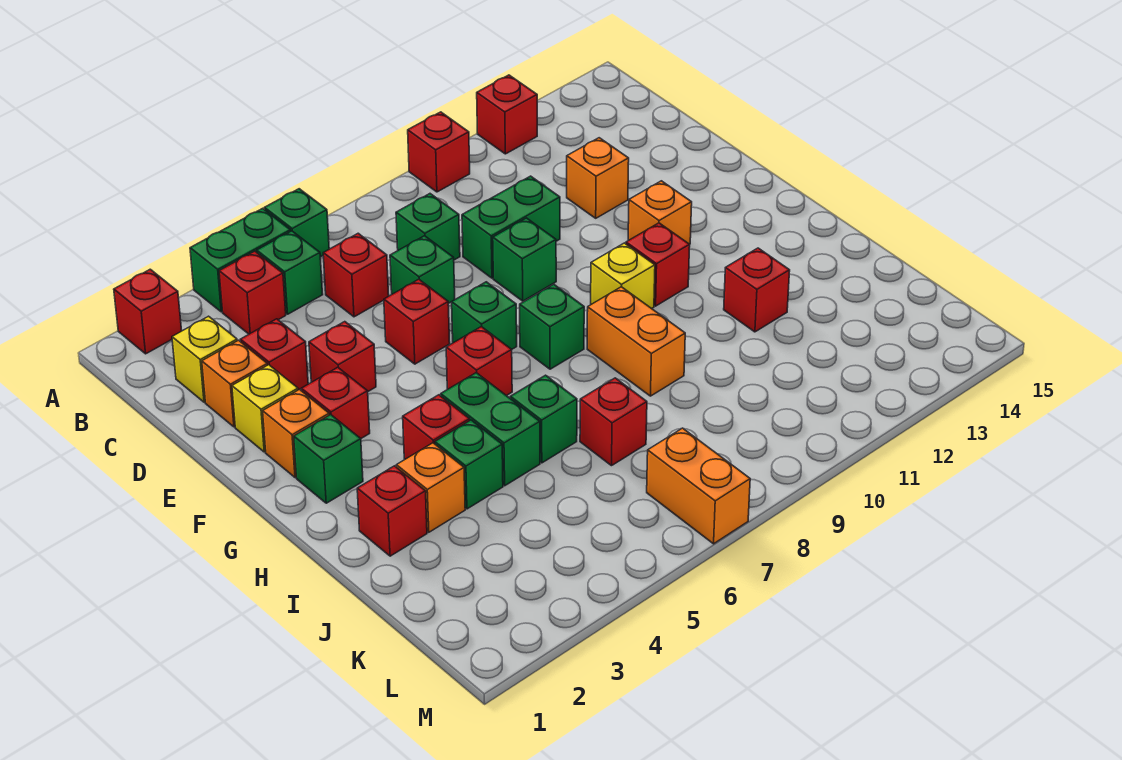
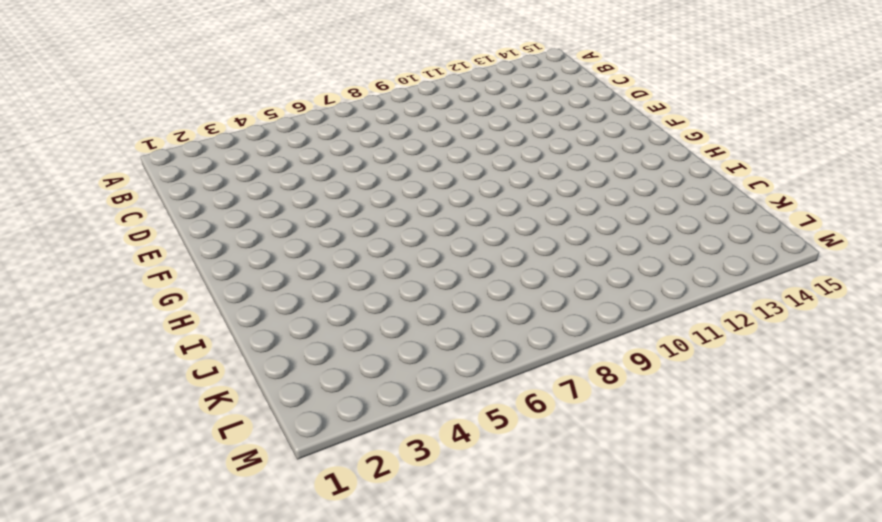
none -> red brick A2 level 1
none -> green brick A4:A5 level 1
none -> green brick A6 level 1
none -> red brick A10 level 1

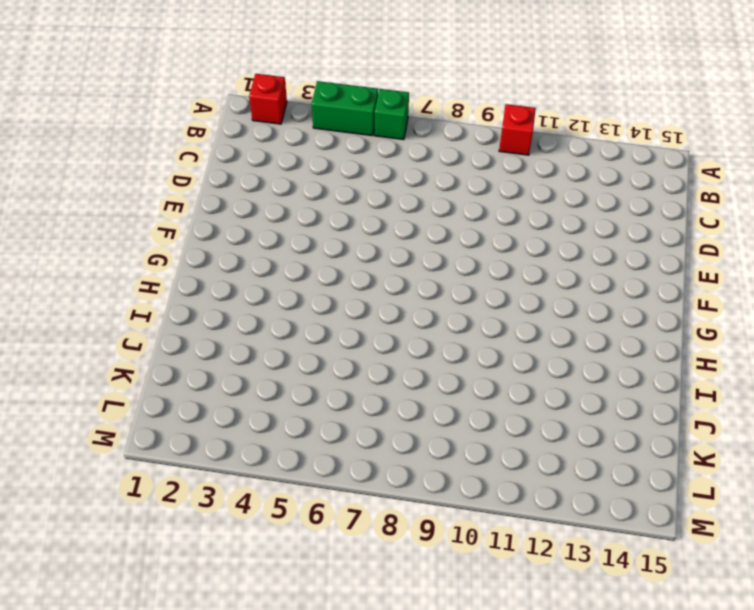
none -> red brick A12 level 1
none -> red brick B4 level 1
none -> green brick B5 level 1
none -> yellow brick C2 level 1

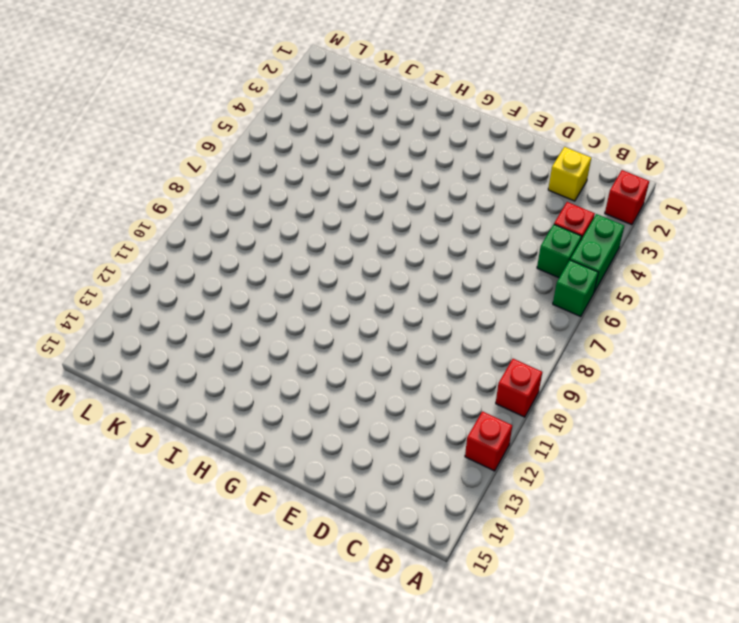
none -> red brick C6 level 1
none -> green brick C8 level 1
none -> orange brick D2 level 1
none -> red brick D3 level 1

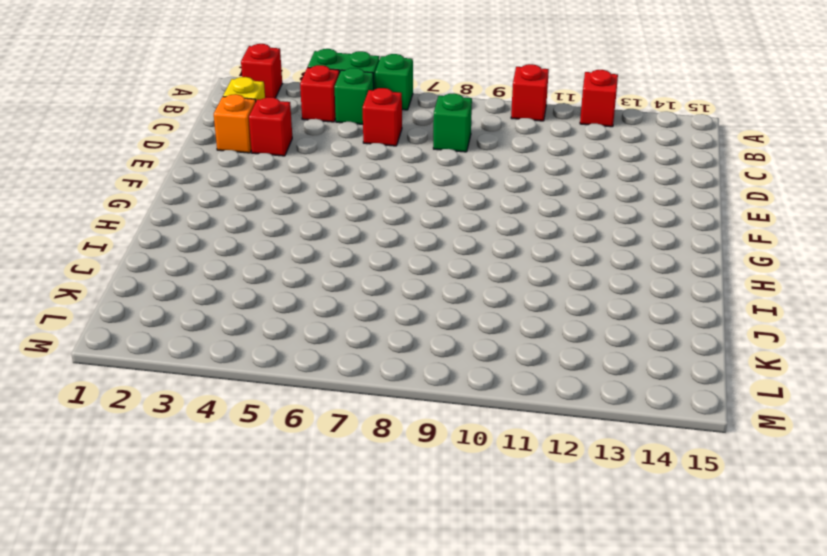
none -> green brick D7 level 1
none -> green brick D9:D10 level 1
none -> orange brick D12 level 1
none -> yellow brick E2 level 1

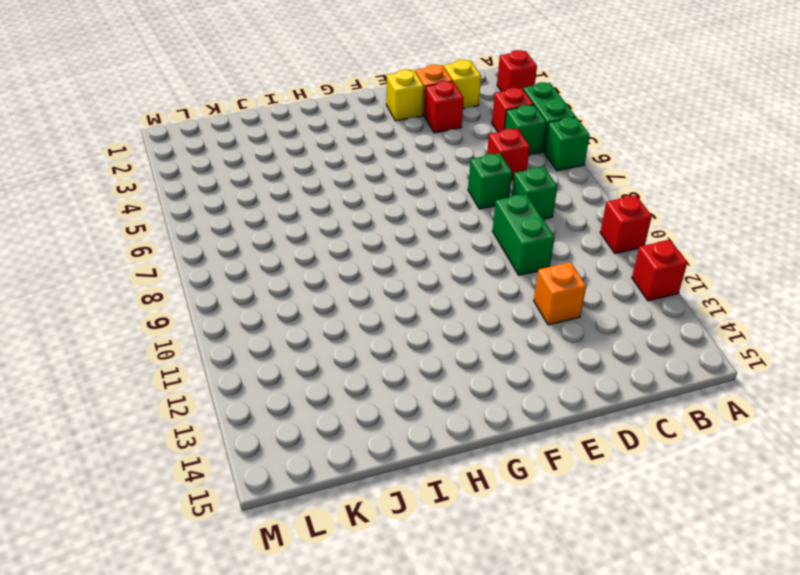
none -> red brick E4 level 1
none -> red brick E6 level 1
none -> green brick E9 level 1
none -> orange brick F2 level 1

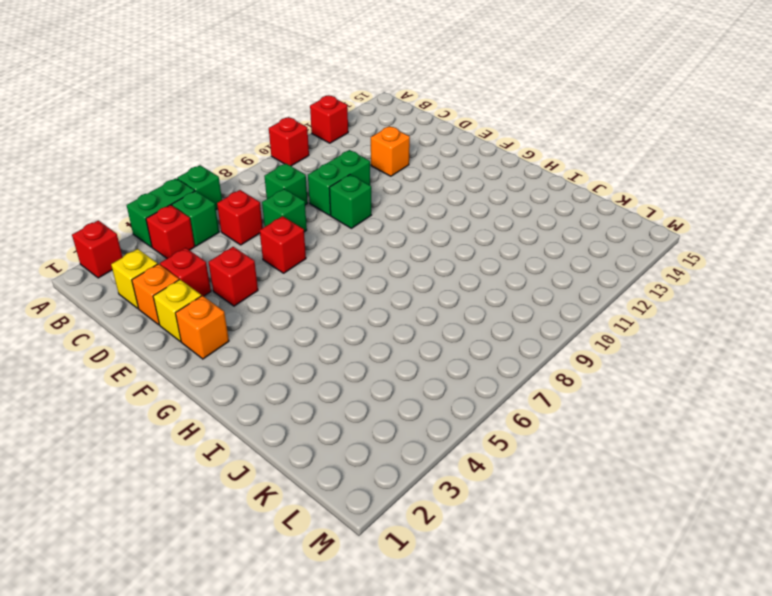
none -> red brick F3 level 1
none -> green brick F7 level 1
none -> orange brick F12 level 1
none -> green brick G2 level 1

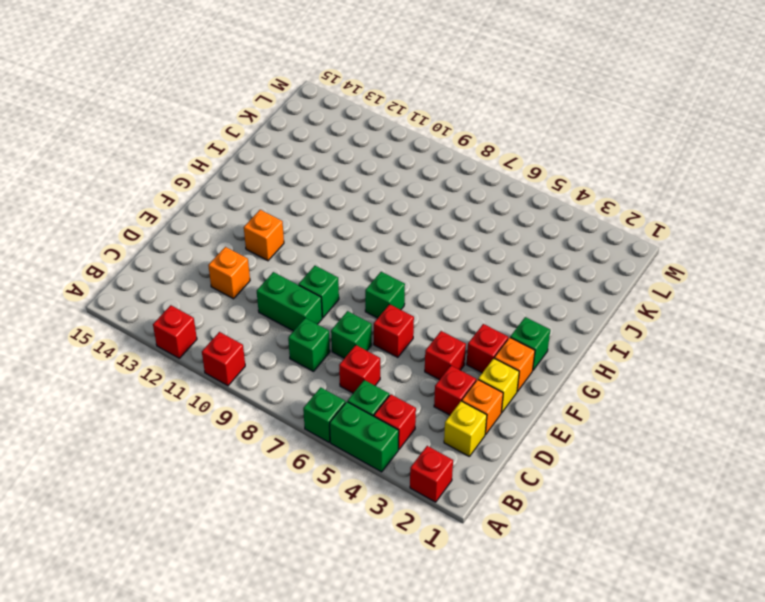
none -> red brick G6 level 1
none -> green brick G8 level 1
none -> yellow brick G10 level 1
none -> red brick G11 level 1

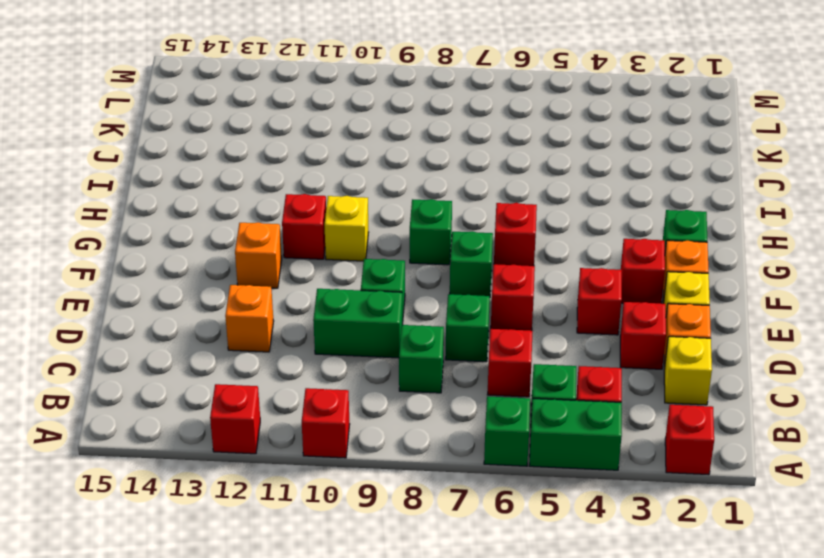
none -> red brick H4 level 1
none -> green brick H5:I5 level 1
none -> orange brick H9:I9 level 1
none -> red brick I2 level 1

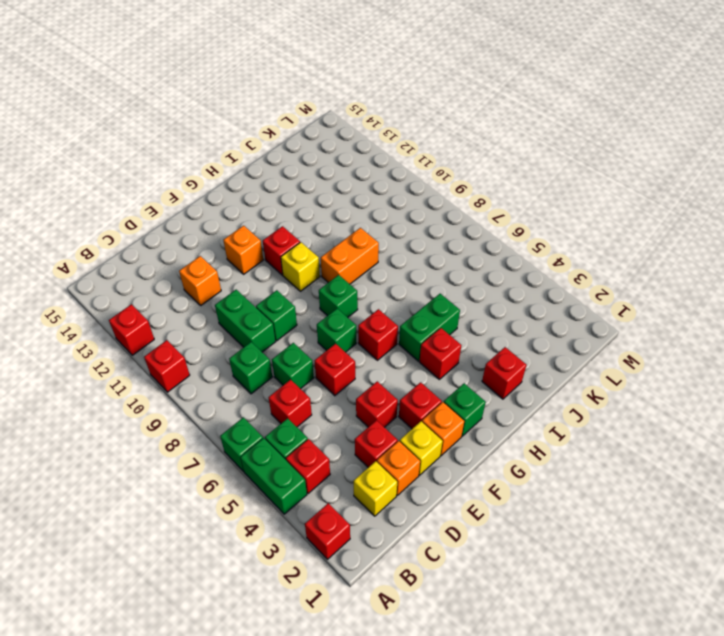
none -> orange brick I3 level 1
none -> green brick I4 level 1
none -> green brick I6 level 1
none -> red brick I12 level 1

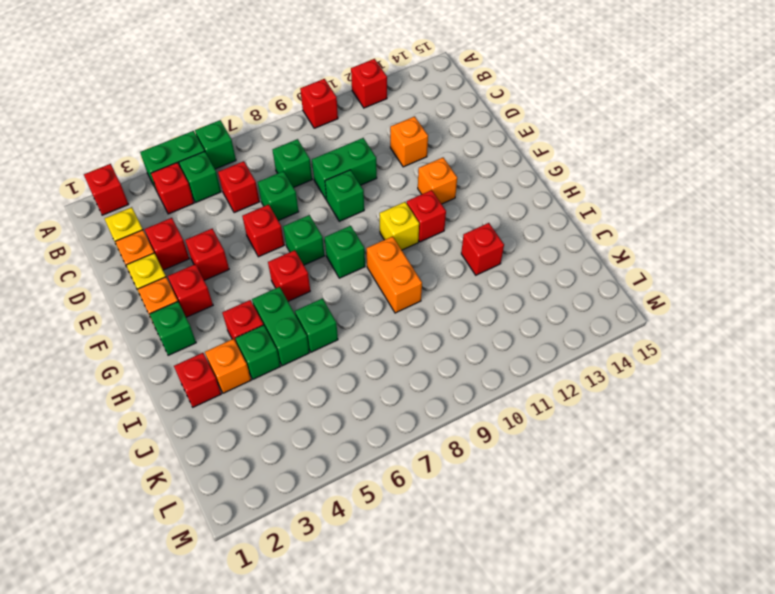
none -> red brick J7 level 1
none -> orange brick L7:M7 level 1

